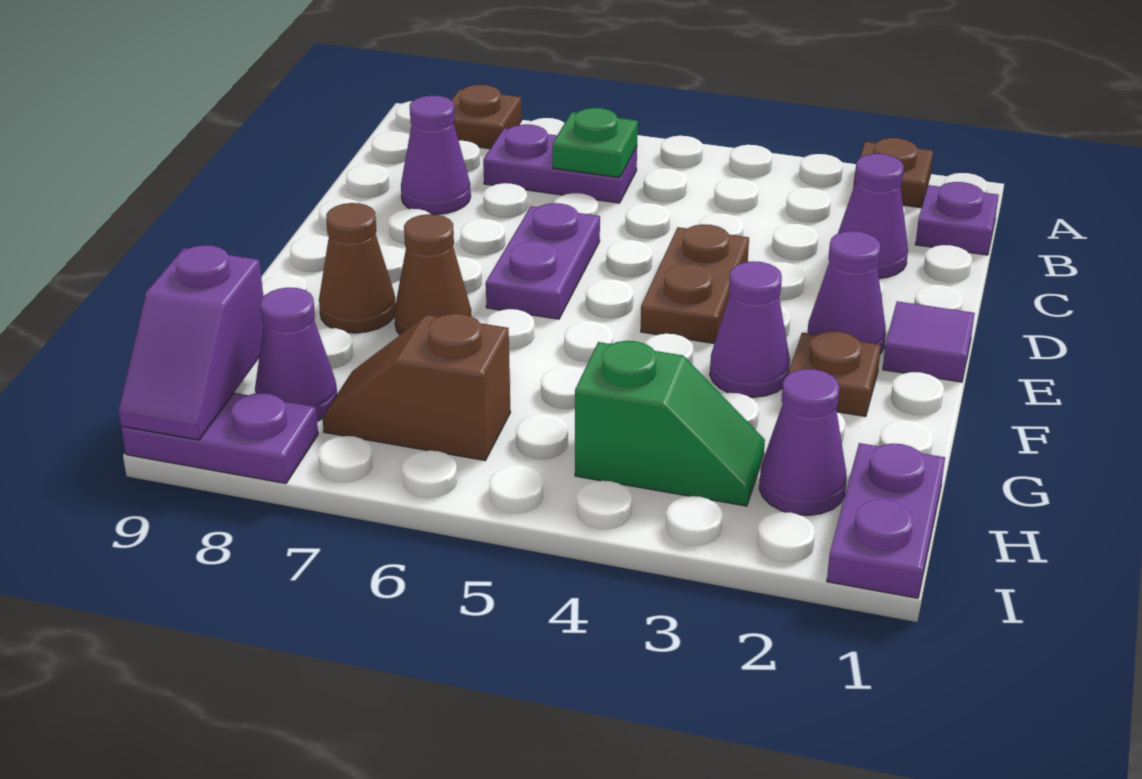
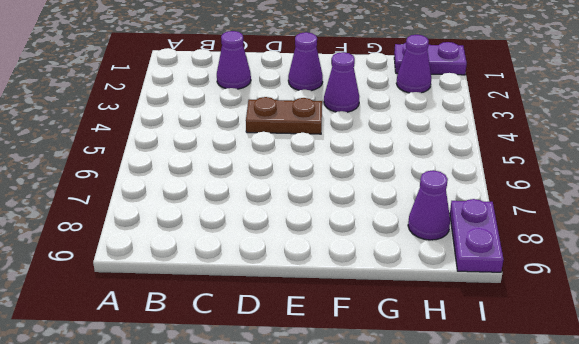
none -> brown plate A2 level 1
none -> brown plate A8 level 1
none -> purple plate B1 level 1

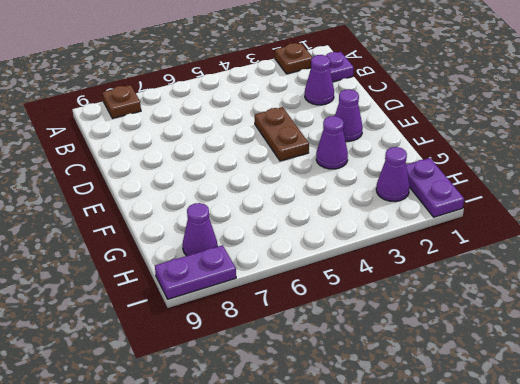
none -> purple plate B6:B7 level 1
none -> purple cone C8 level 1
none -> purple plate D6:E6 level 1

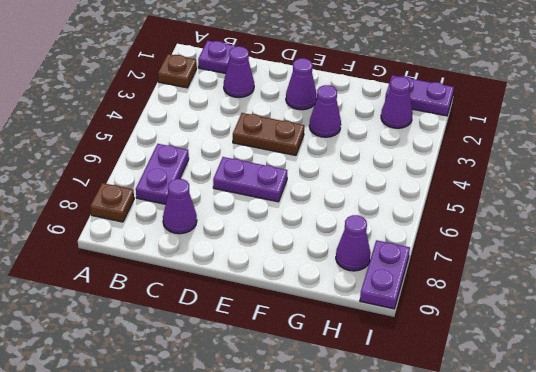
none -> purple tile E1 level 1
none -> brown plate F2 level 1
none -> brown cone F7 level 1

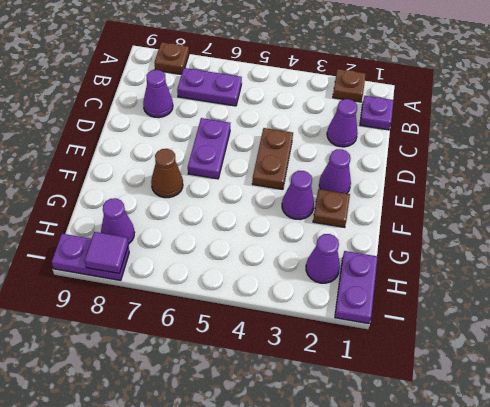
purple tile I8 level 2 -> purple tile E1 level 1
none -> brown cone F8 level 1
none -> green slope H3:H4 level 1 top 4
none -> brown slope H6:H7 level 1 top 6

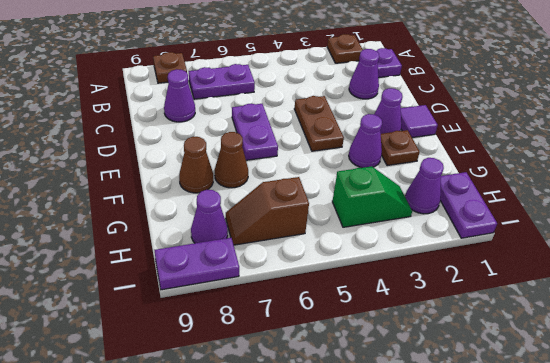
none -> green plate B6 level 2
none -> purple slope H9:I9 level 2 top H

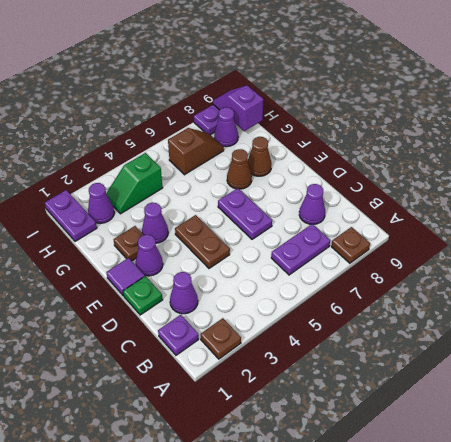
green plate D1 level 1 -> green plate B6 level 2

